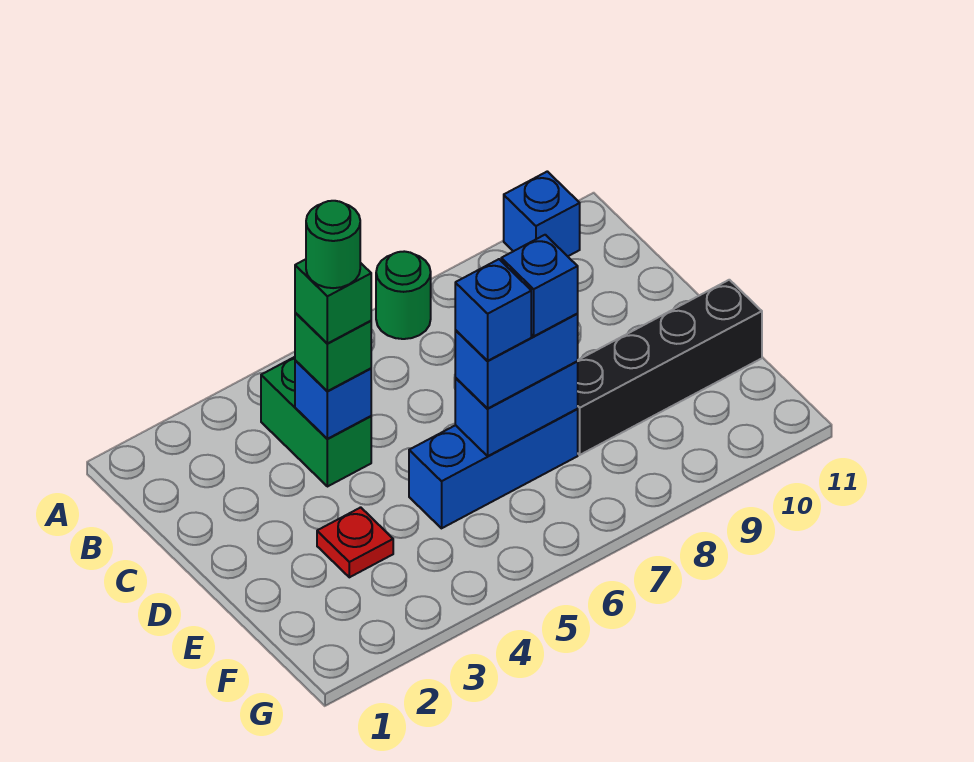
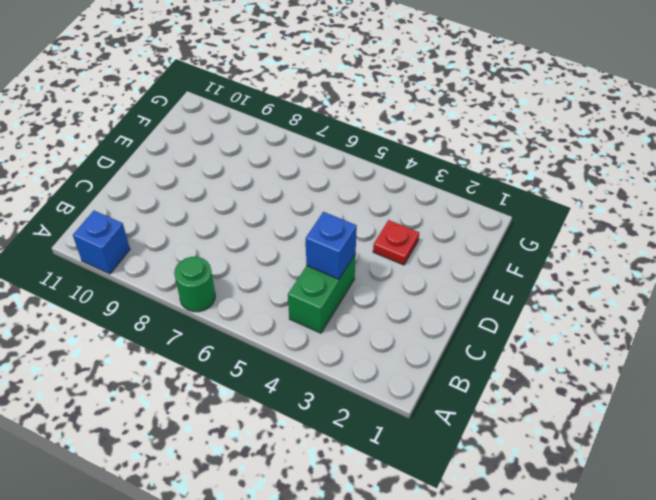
none -> blue brick E5:E7 level 1
none -> black brick E8:E11 level 1
none -> blue brick E6:E7 level 2

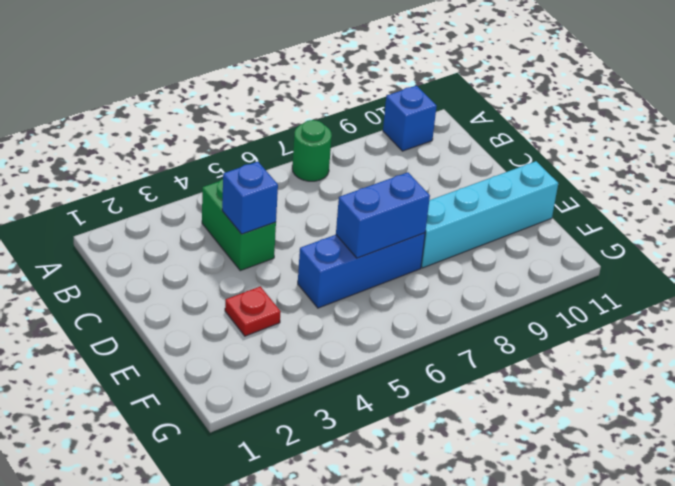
cyan brick E8:E11 level 1 -> black brick E8:E11 level 1
none -> green brick C4 level 3
none -> blue brick E6:E7 level 3
none -> green brick C4 level 4

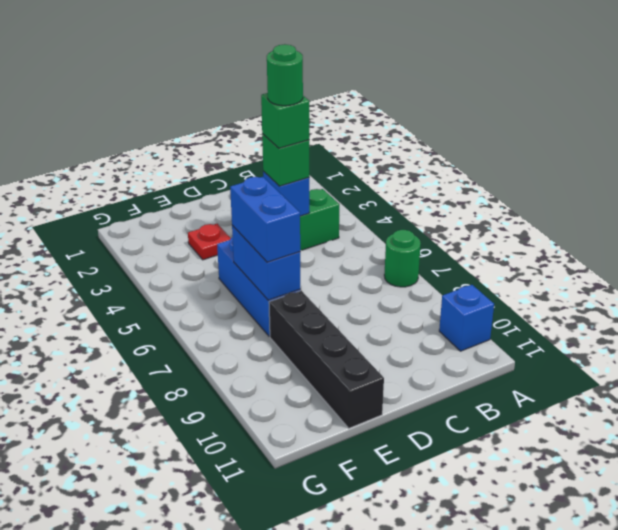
none -> blue brick E6 level 4
none -> blue brick E7 level 4

